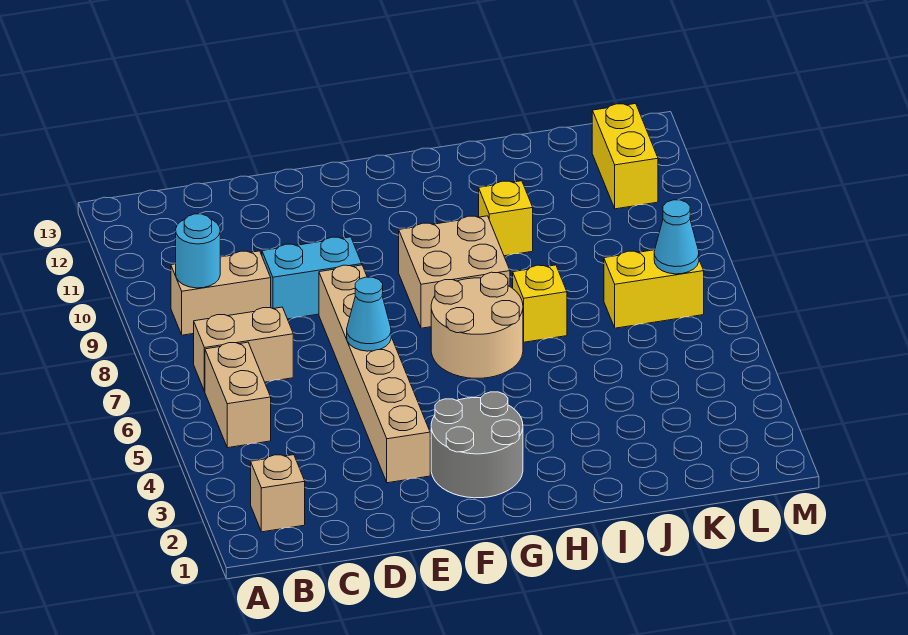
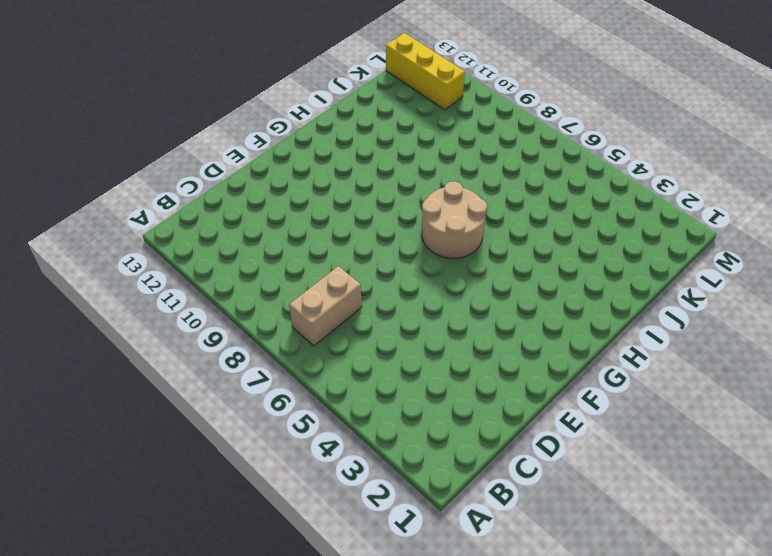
yellow brick L11:L13 level 1 -> yellow brick L11:L12 level 1
none -> tan brick B2 level 1
none -> tan brick B5:B6 level 1
none -> tan brick B9:C9 level 1

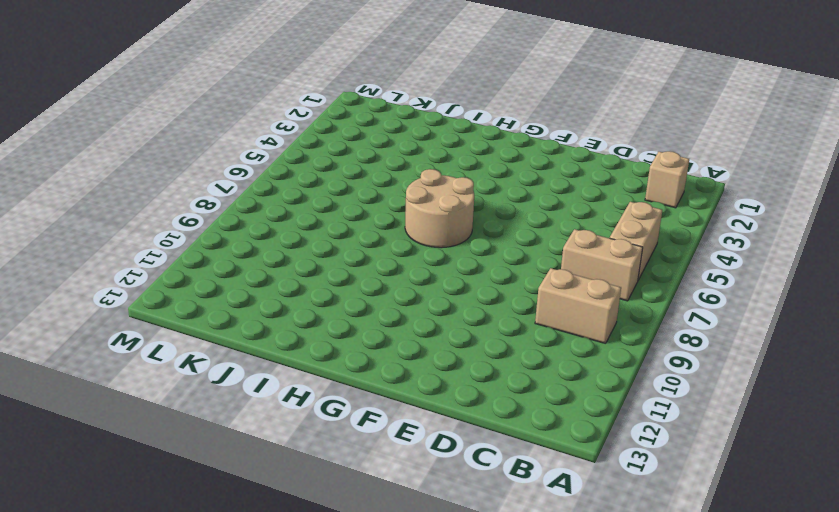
none -> cyan brick D9:E9 level 1
none -> tan brick E3:E8 level 1
none -> grey round brick F2:G3 level 1

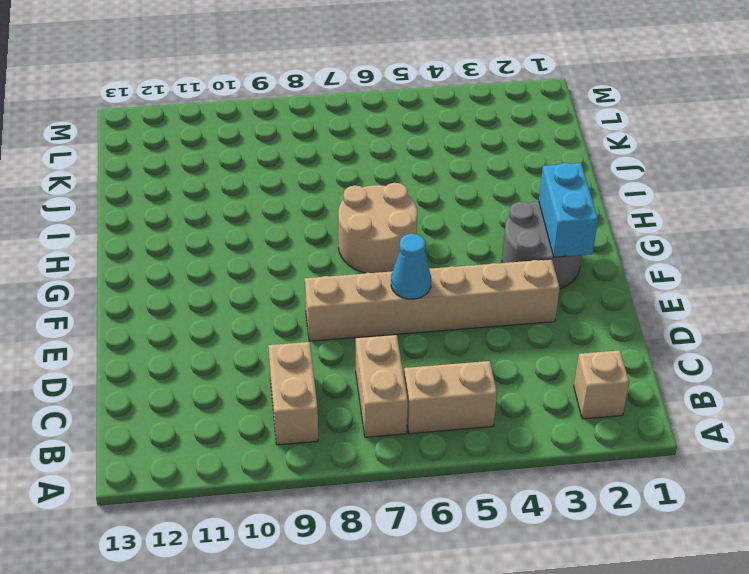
cyan brick F2:G2 level 2 -> cyan brick D9:E9 level 1
none -> tan brick G8:H9 level 1
none -> yellow brick I7 level 1
none -> yellow brick I10 level 1

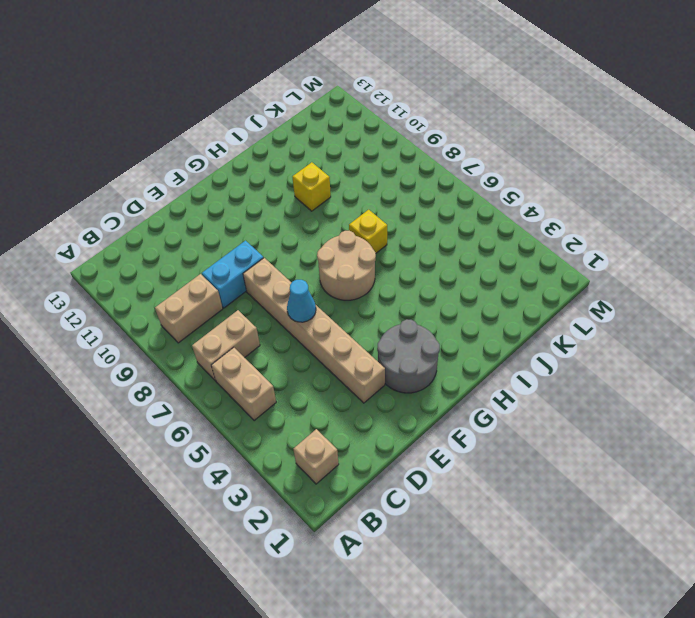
none -> tan brick G8:H9 level 1
none -> yellow brick K7:L7 level 1
none -> yellow brick L11:L12 level 1

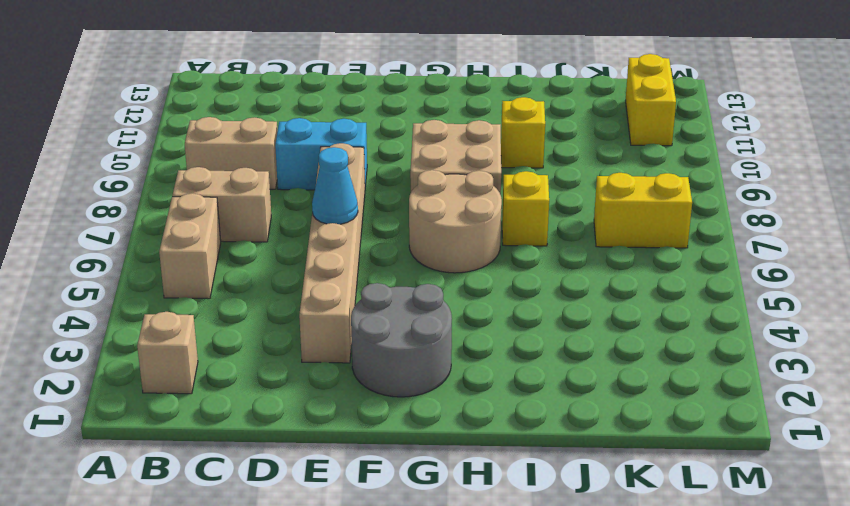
none -> cyan round brick B9 level 2
none -> cyan cone L7 level 2

